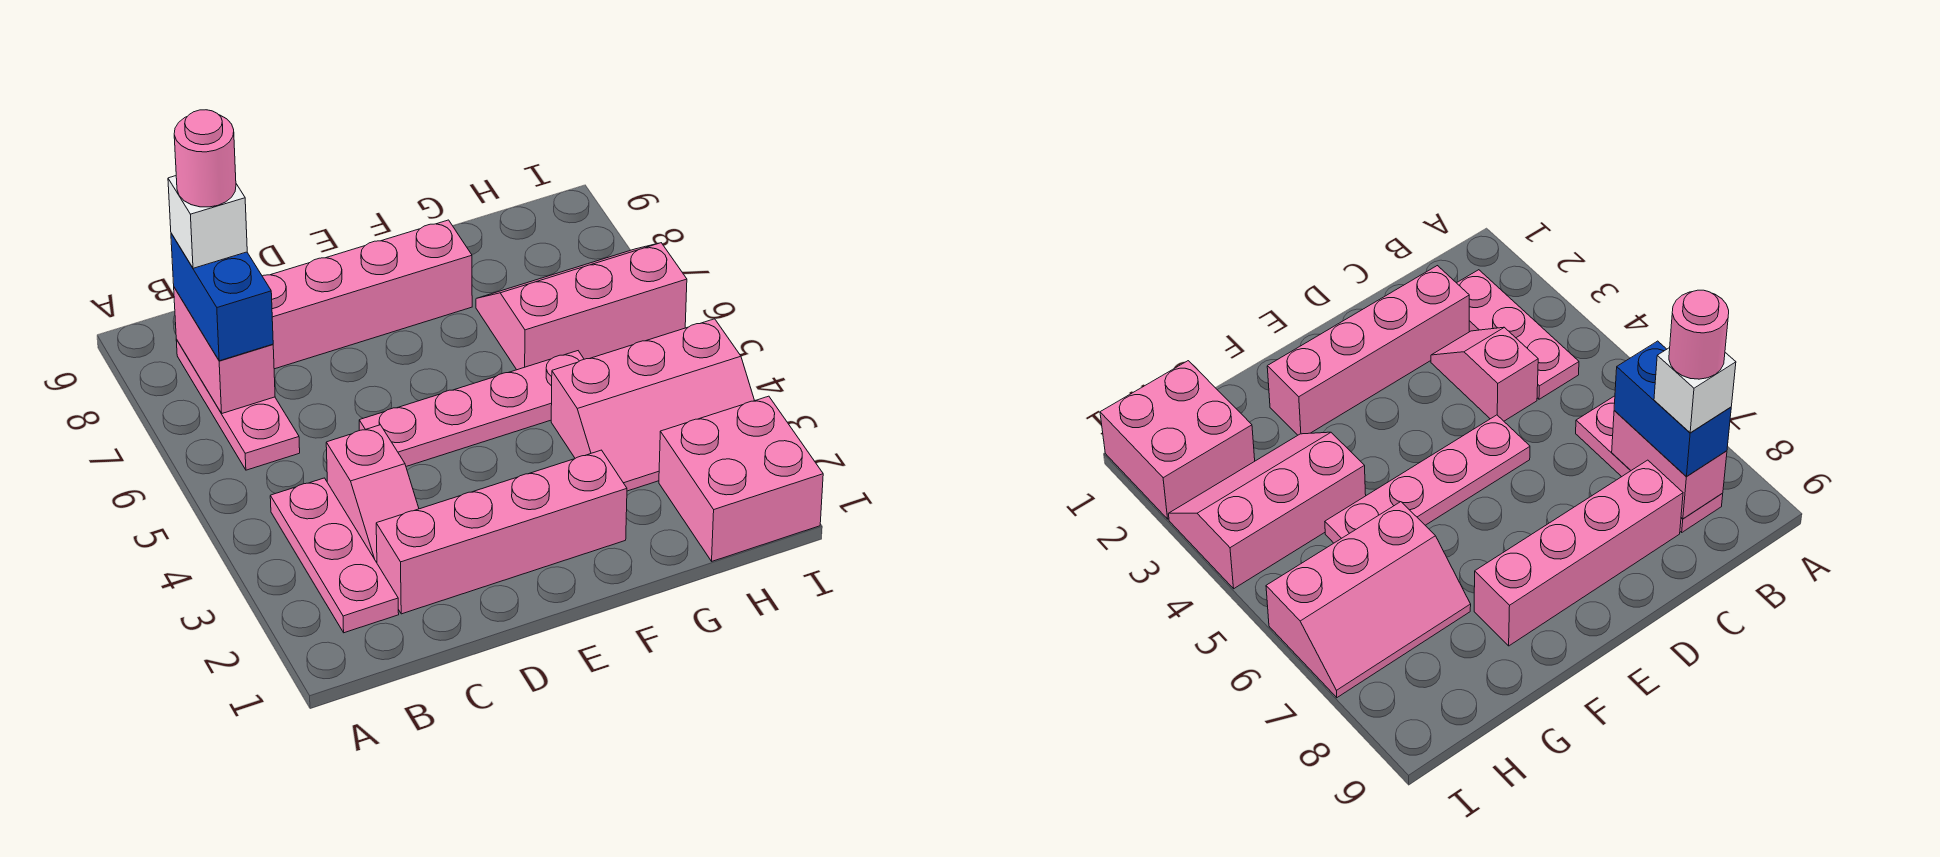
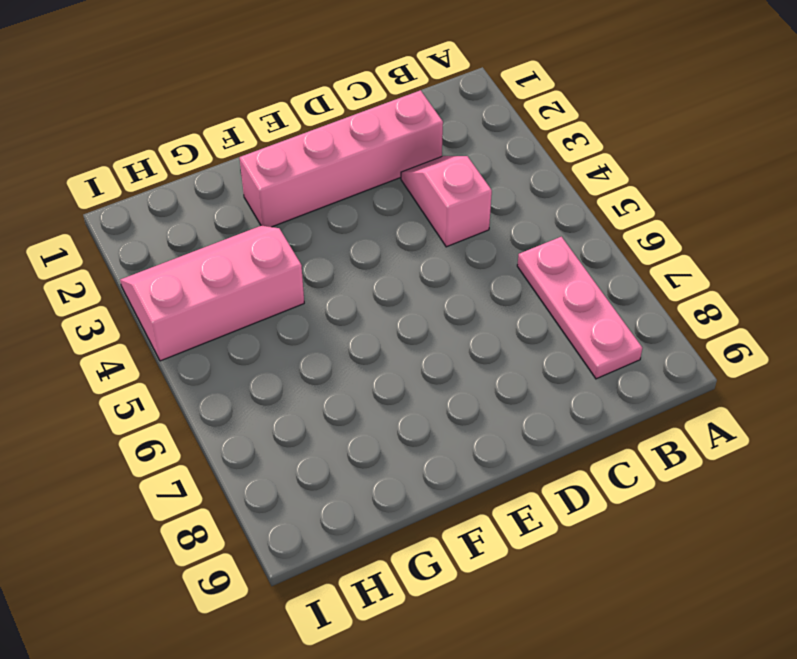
none -> pink plate B2:B4 level 1
none -> pink brick C8:F8 level 1
none -> pink plate D5:G5 level 1

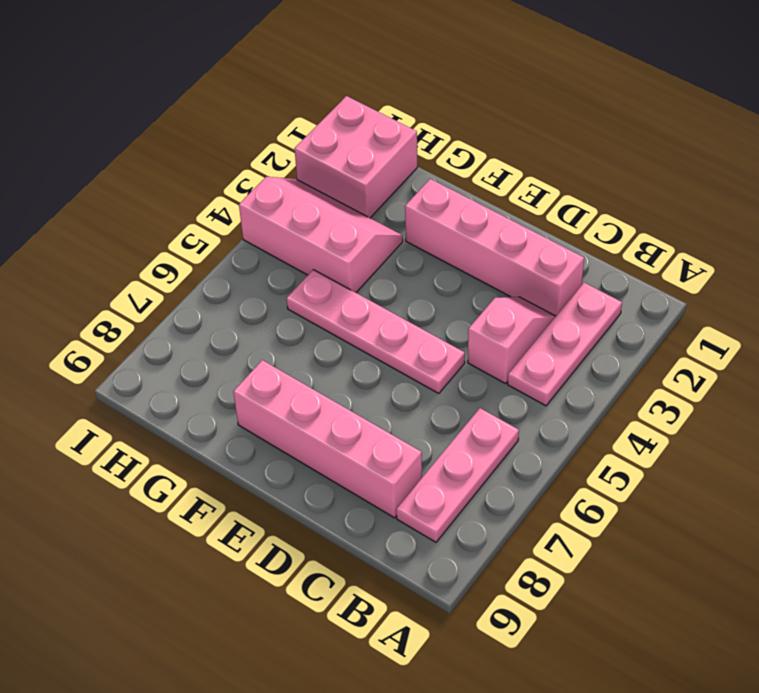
none -> pink slope G6:I7 level 1 top 6
none -> pink brick B7:B8 level 2
none -> blue brick B7:B8 level 3

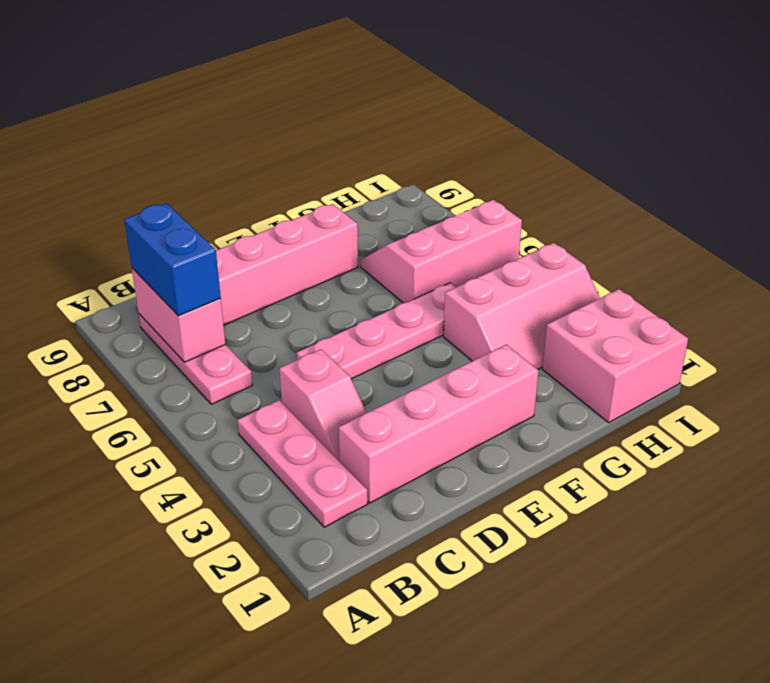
none -> white brick B8 level 4
none -> pink round brick B8 level 5

